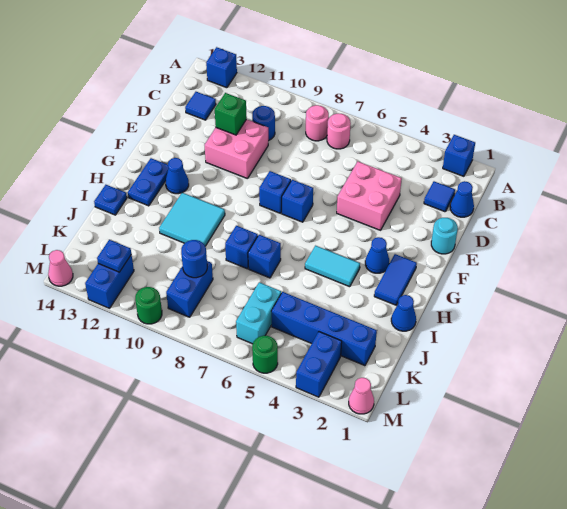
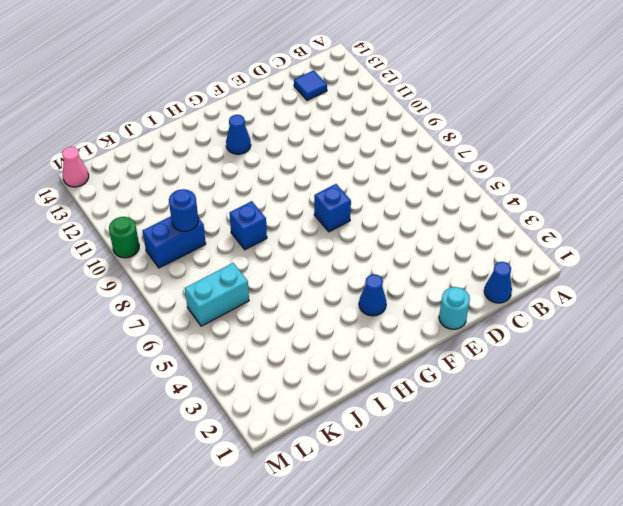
none -> blue brick A2 level 1
none -> blue brick A13 level 1
none -> pink round brick B7 level 1
none -> pink round brick B8 level 1

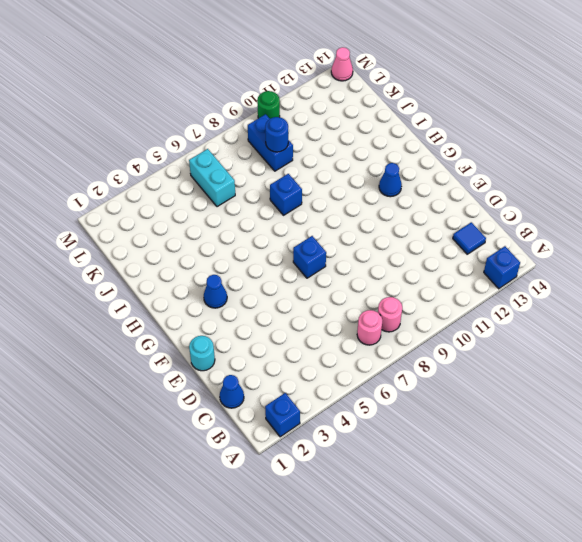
none -> blue tile C2 level 1
none -> blue round brick C10 level 1
none -> pink brick D4:E5 level 1
none -> pink brick D10:E11 level 1

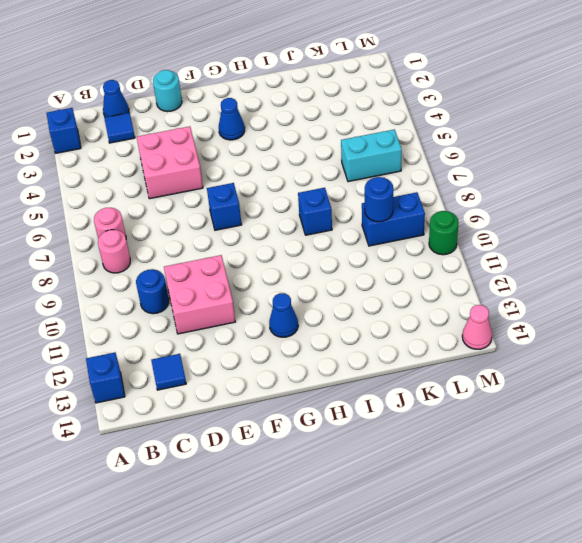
none -> blue brick F8 level 1
none -> blue tile G2:H2 level 1
none -> blue plate G13:H13 level 1
none -> cyan tile H4:H5 level 1

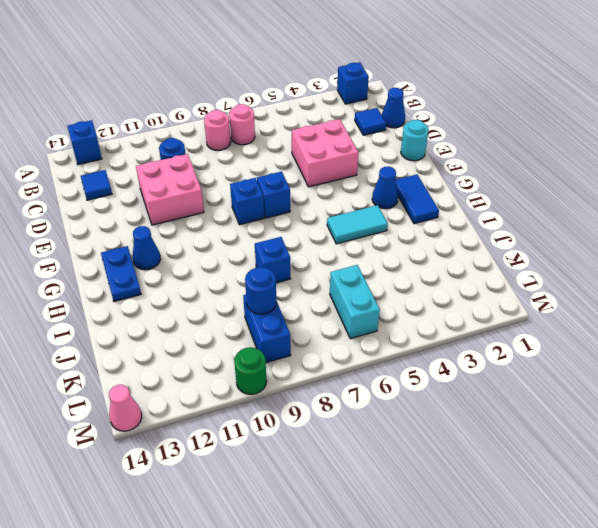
none -> cyan tile H10:I11 level 1
none -> blue cone I1 level 1
none -> blue brick I7 level 1
none -> blue plate I14 level 1

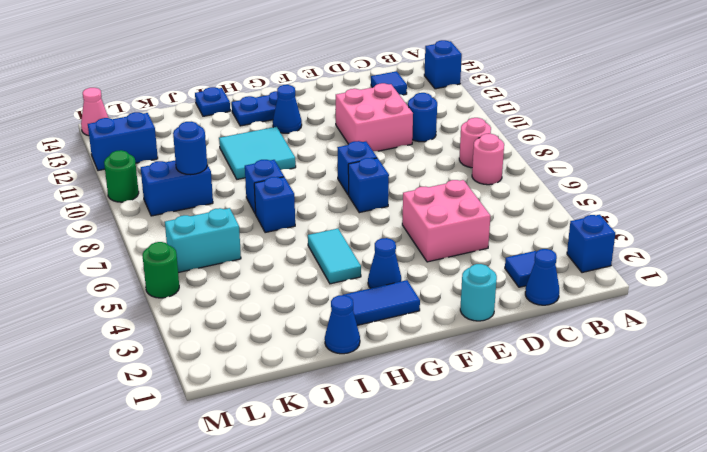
none -> blue brick K2:K5 level 1
none -> blue brick L3:M3 level 1
none -> pink cone M1 level 1
none -> green brick D11 level 2

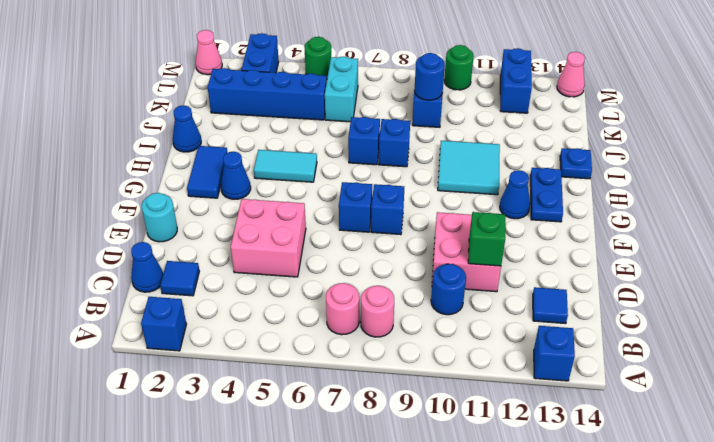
none -> blue plate L12 level 2

